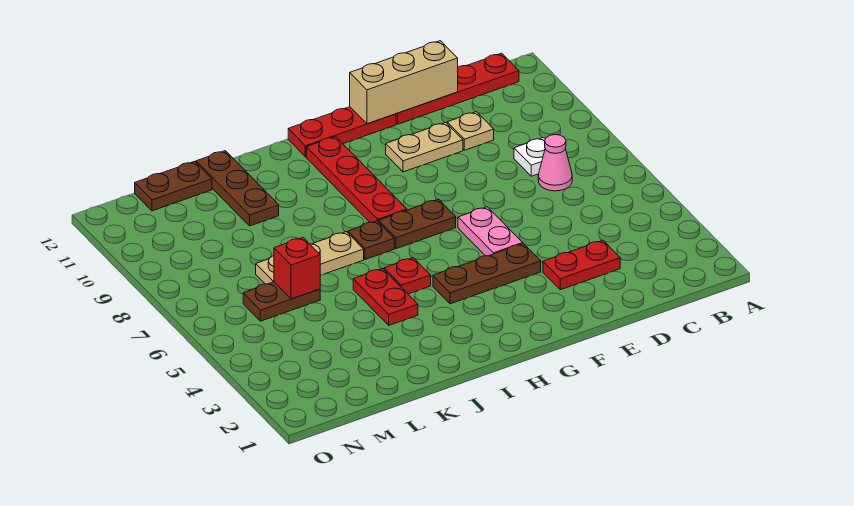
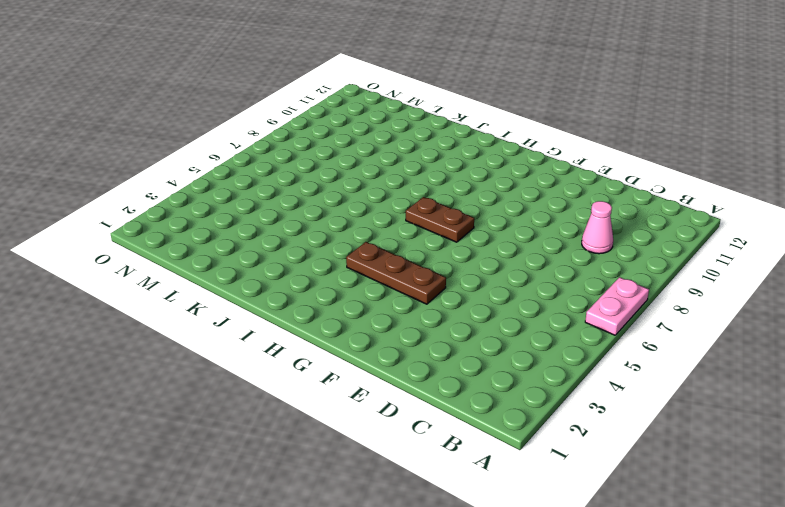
pink plate A6:A7 level 1 -> pink plate F5:F6 level 1
pink cone C9 level 1 -> pink cone C7 level 1
none -> red plate B12:E12 level 1
none -> white plate C8 level 1
none -> red plate D3:E3 level 1

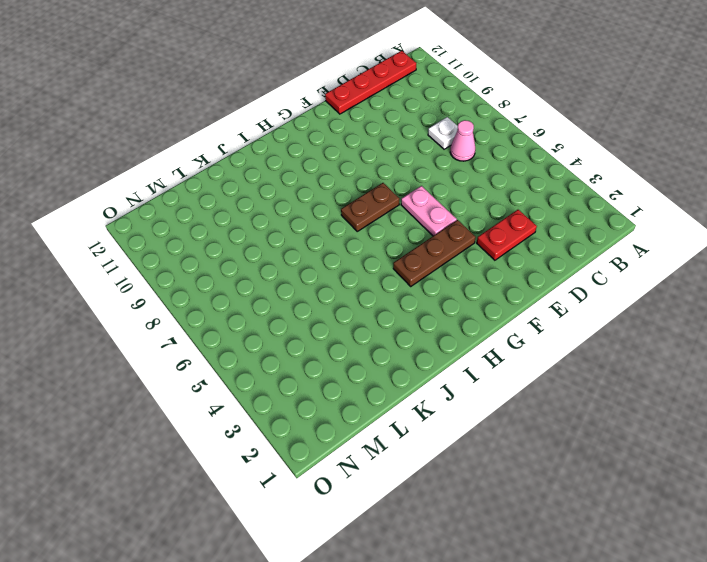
none -> tan plate D10 level 1
none -> tan plate E10:F10 level 1
none -> red plate F12:H12 level 1

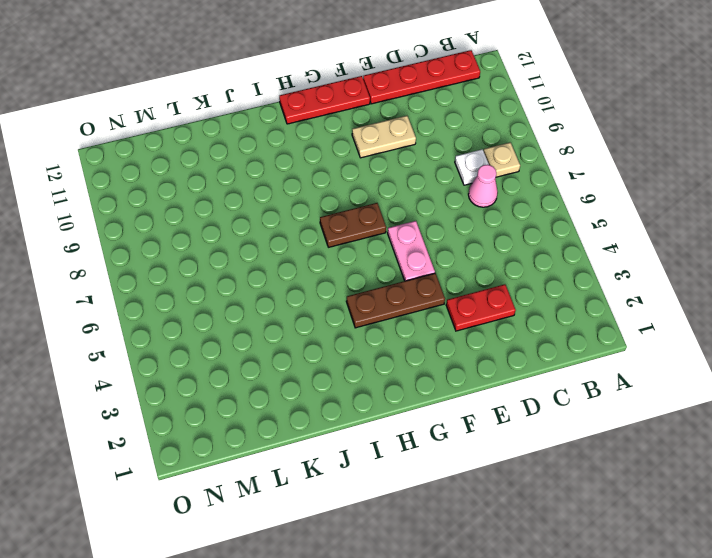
tan plate B8 level 1 -> tan plate D10 level 1
none -> red plate H8:H11 level 1
none -> red plate I5 level 1
none -> brown plate I7 level 1

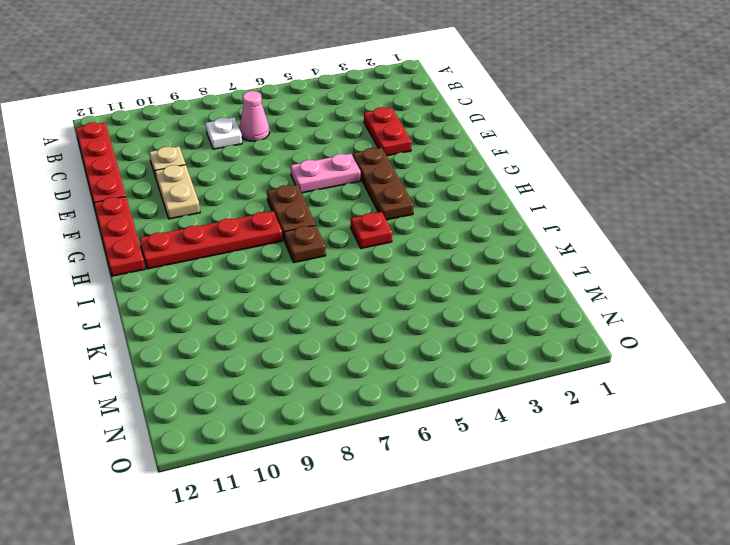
none -> red plate J4:J5 level 1
none -> tan plate J7:L7 level 1
none -> brown plate K10:K12 level 1

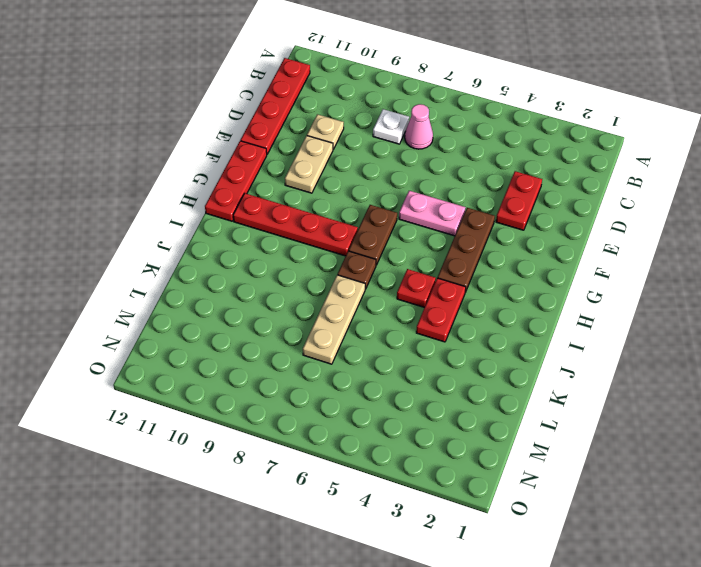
red plate I4:J4 level 1 -> red plate J4:J5 level 1
none -> brown plate K10:K12 level 1
none -> brown plate L6:M6 level 1
none -> brown plate L12:M12 level 1

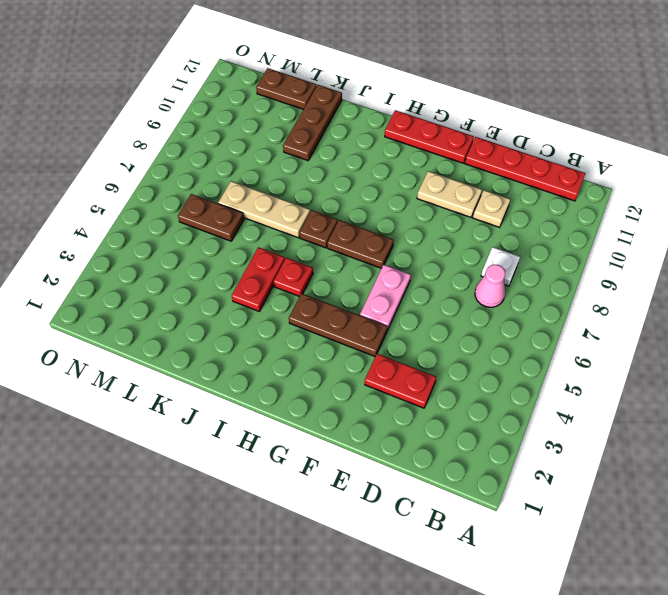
none -> red plate H8:H11 level 1
none -> tan brick D12:F12 level 2
none -> red brick L6 level 2

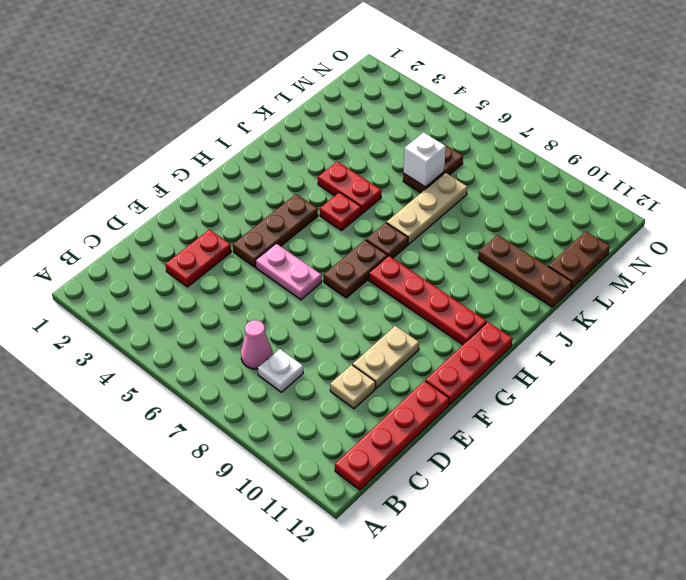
white brick L6 level 2 -> red brick L6 level 2
none -> tan brick D12:F12 level 2

